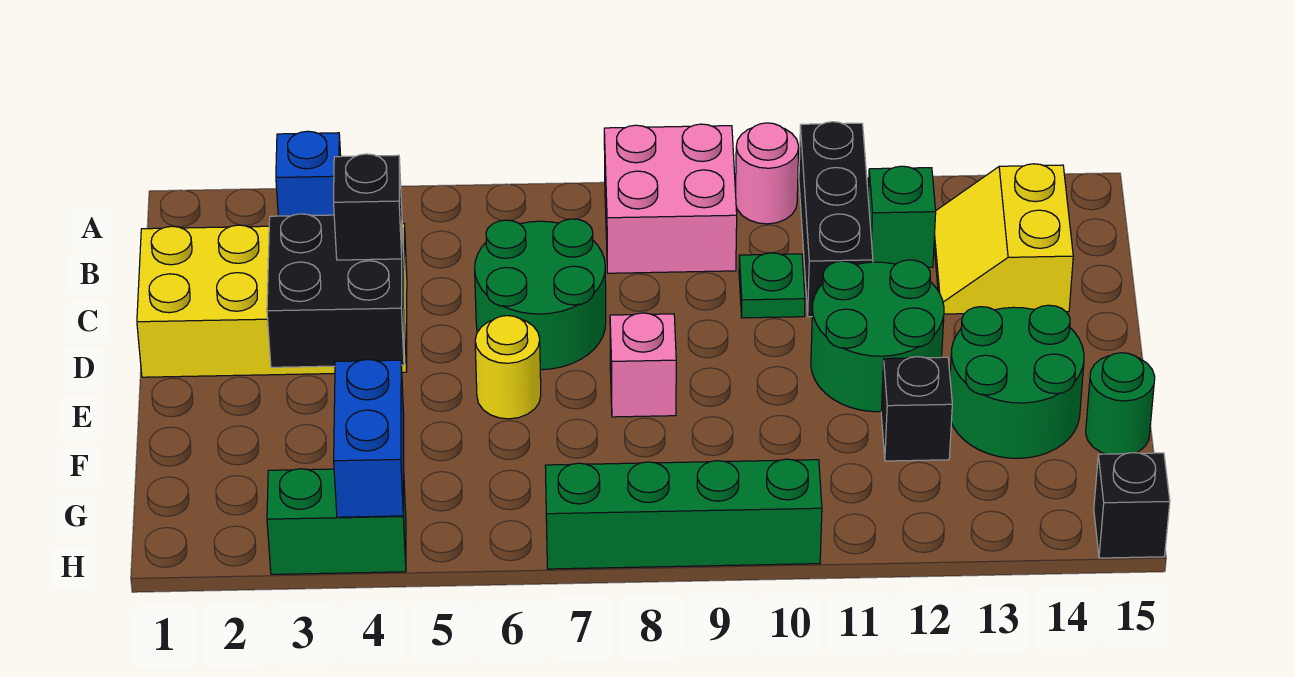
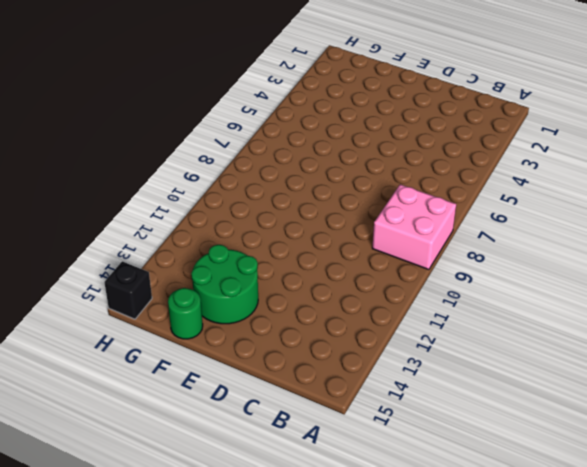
none -> blue brick A3 level 1
none -> pink round brick A10 level 1
none -> black brick A11:C11 level 1

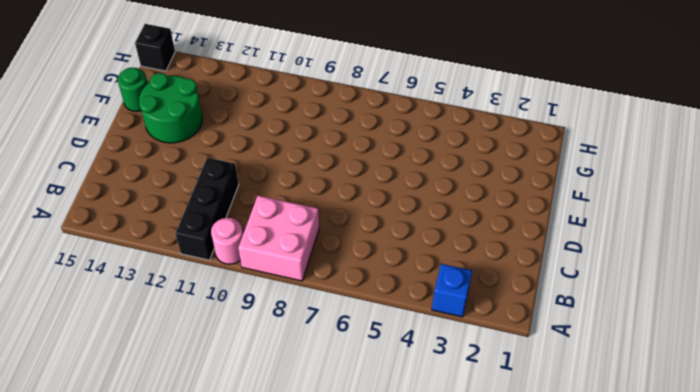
none -> green brick B12 level 1
none -> yellow slope B13:C14 level 1 top 14
none -> yellow brick C1:D4 level 1

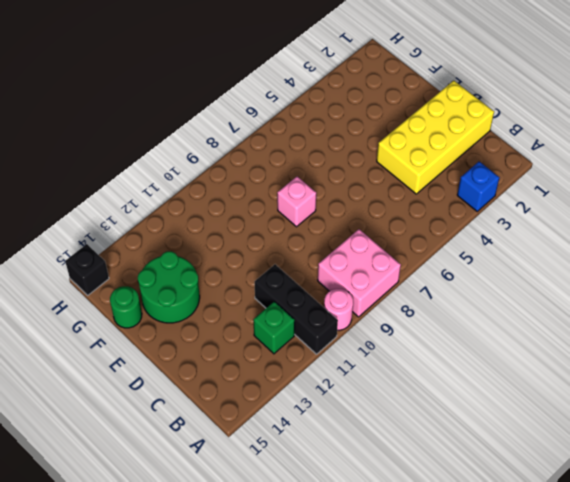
none -> yellow slope B13:C14 level 1 top 14
none -> green round brick C6:D7 level 1
none -> green plate C10 level 1

